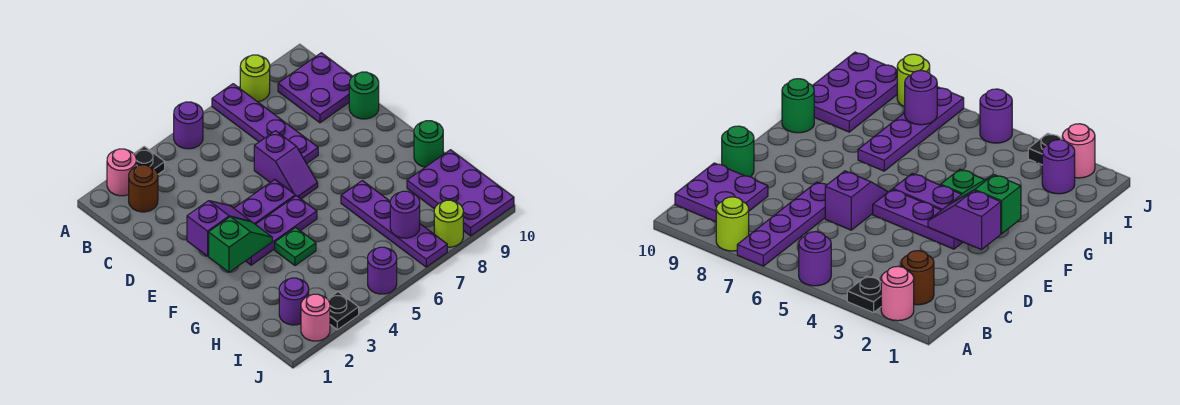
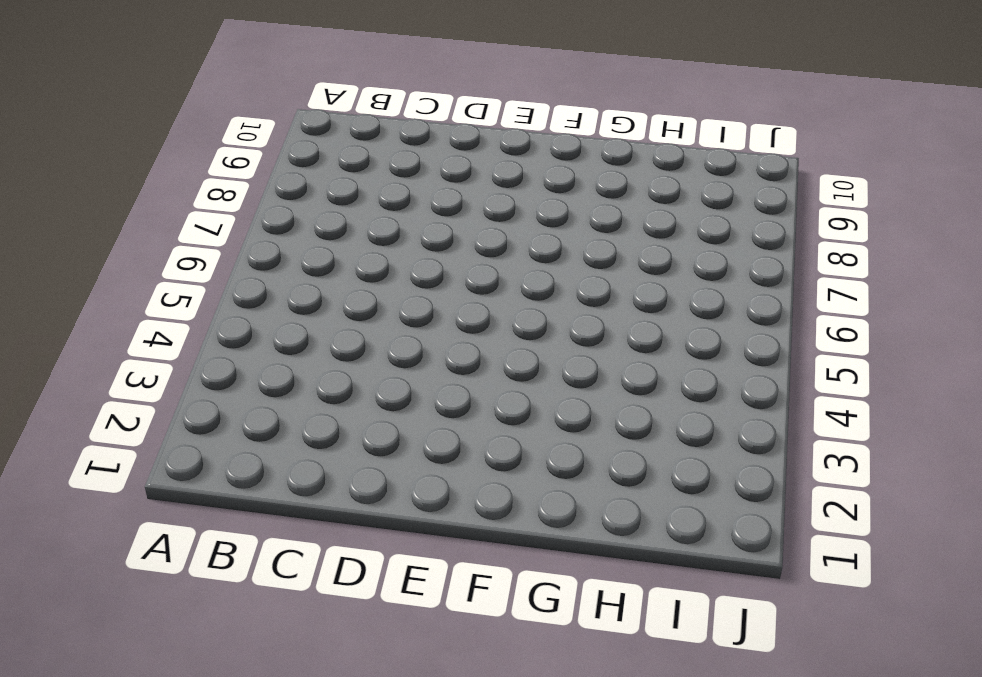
none -> pink round brick A2 level 1
none -> black plate A3 level 1
none -> purple round brick A5 level 1

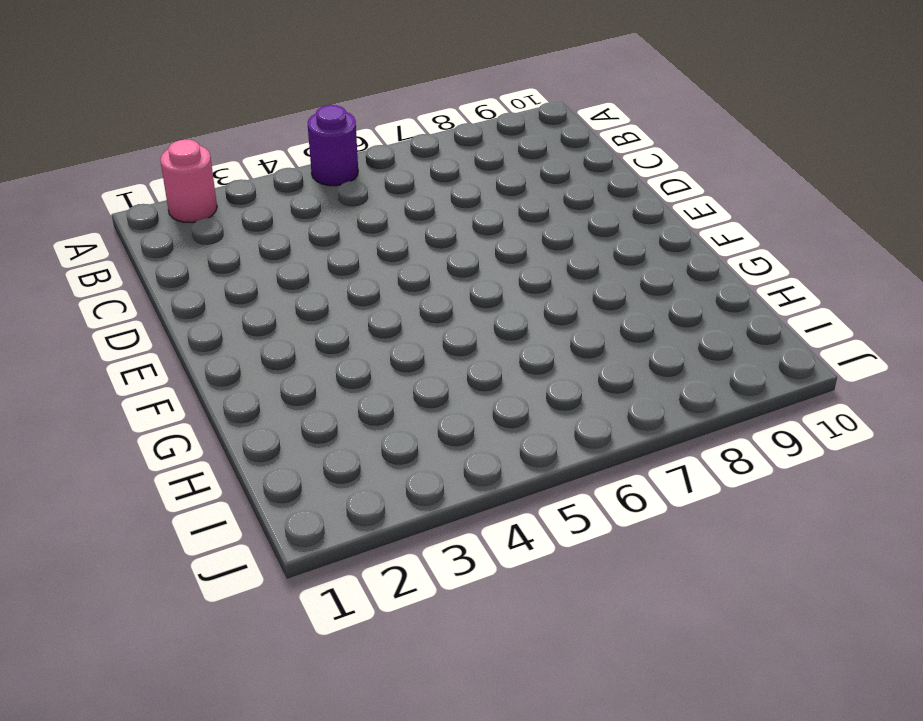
none -> black plate A3 level 1
none -> purple plate A7:D7 level 1
none -> lime round brick A8 level 1

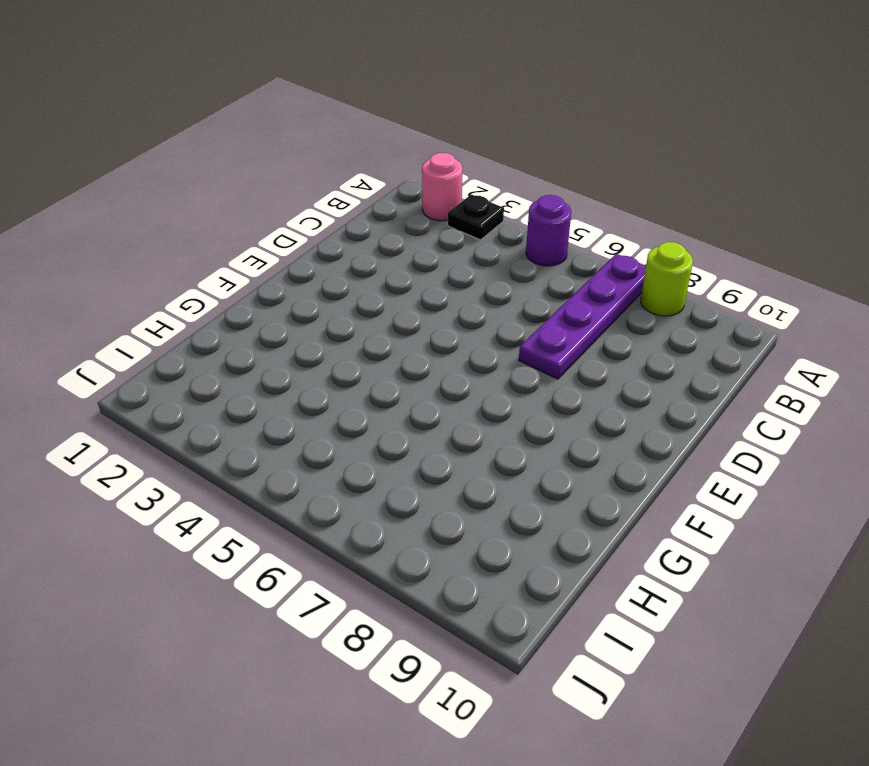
none -> brown round brick B2 level 1
none -> purple plate B9:C10 level 1
none -> purple slope D6:E6 level 1 top D

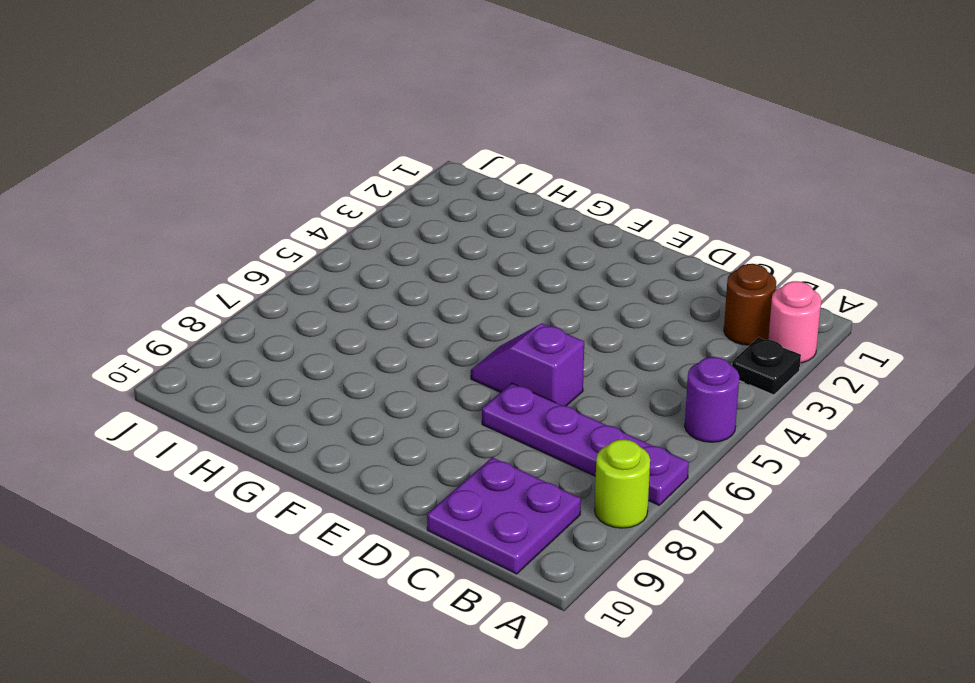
none -> green round brick D10 level 1
none -> purple plate E3:E5 level 1
none -> purple plate F3:F5 level 1

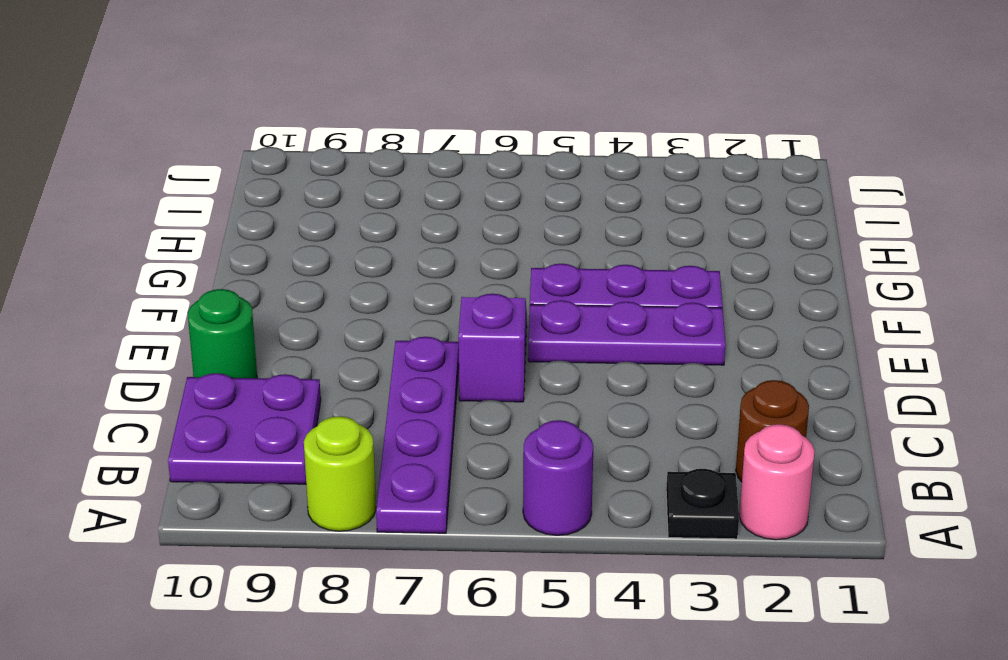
none -> green plate G4 level 1
none -> purple plate G7:J7 level 1
none -> green round brick G10 level 1

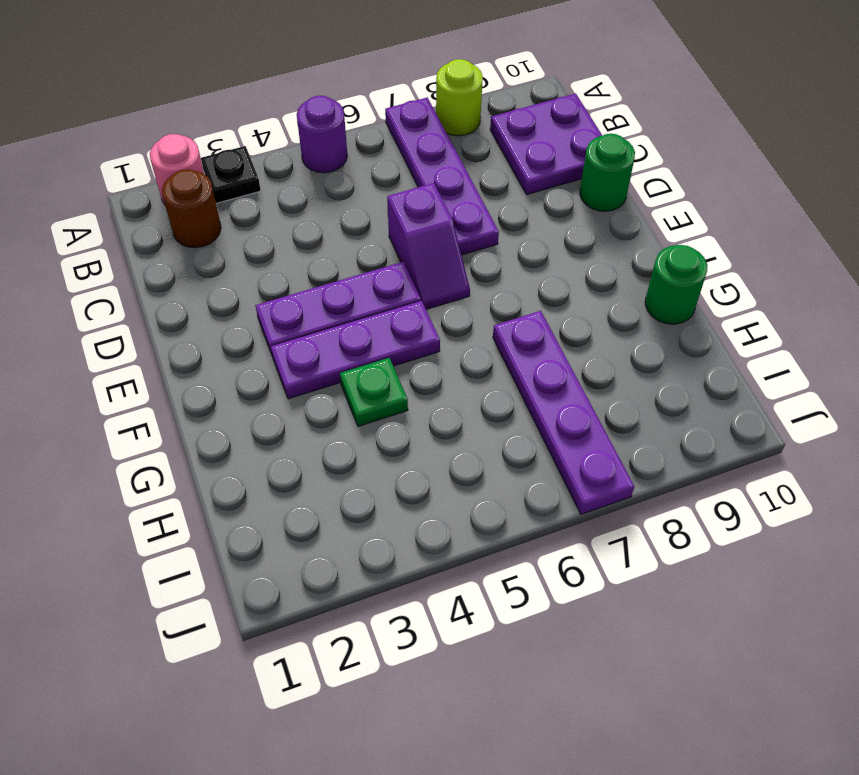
none -> purple plate H9:J10 level 1
none -> purple round brick I2 level 1
none -> pink round brick J2 level 1

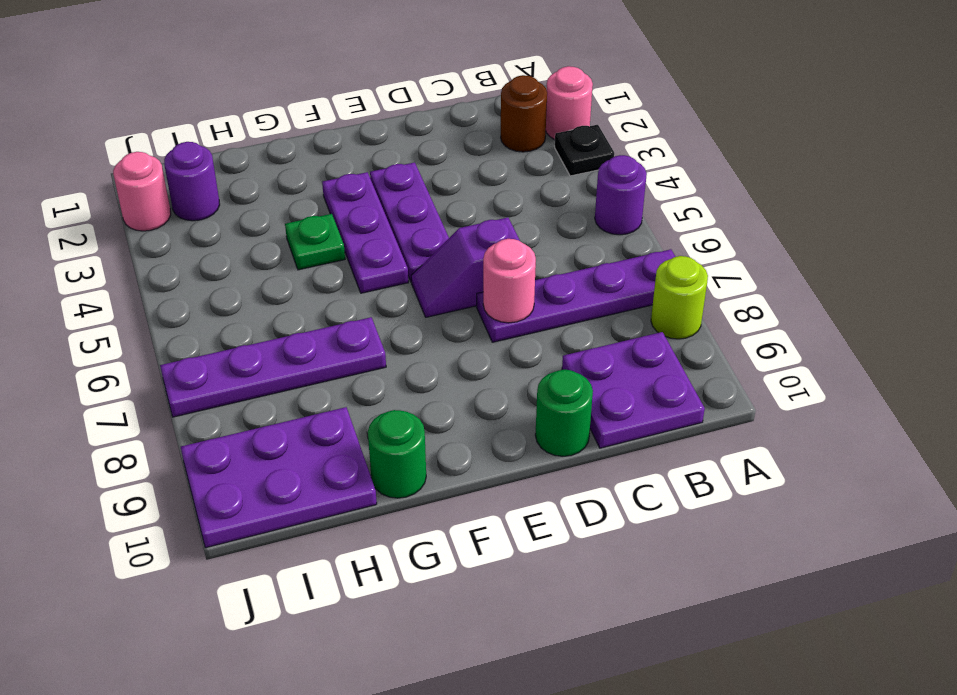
pink round brick D7 level 2 -> none
none -> black plate J3 level 1
none -> purple round brick J5 level 1
none -> lime round brick J8 level 1

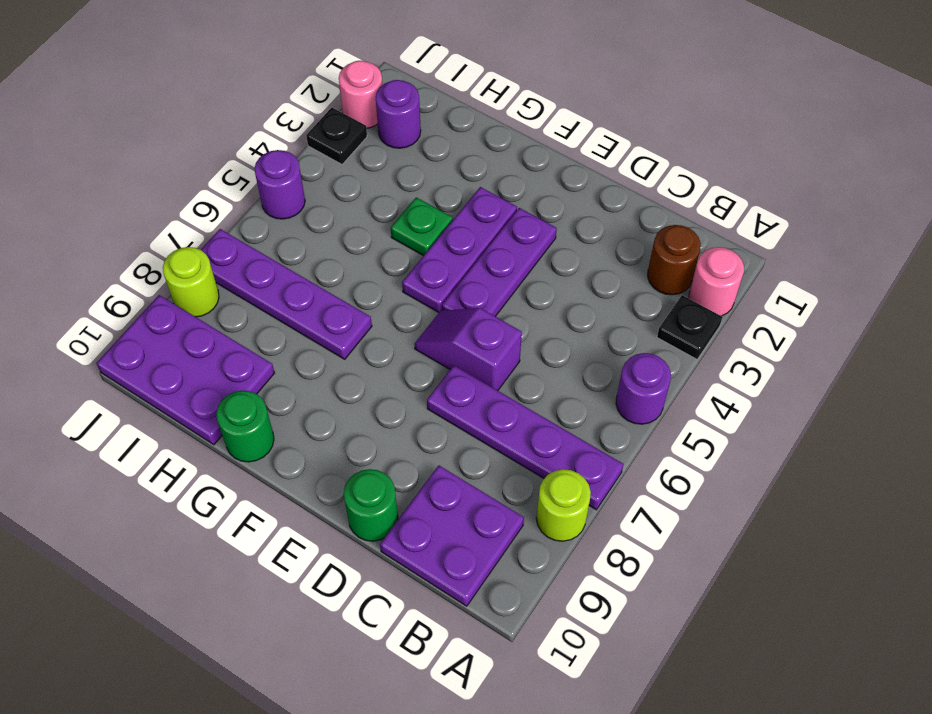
none -> purple slope E2:E3 level 2 top 2
none -> green slope F2:F3 level 2 top 2
none -> purple round brick I7 level 2

